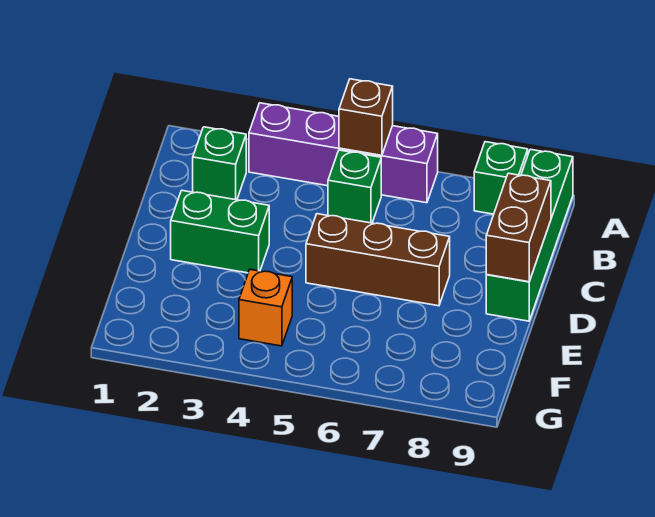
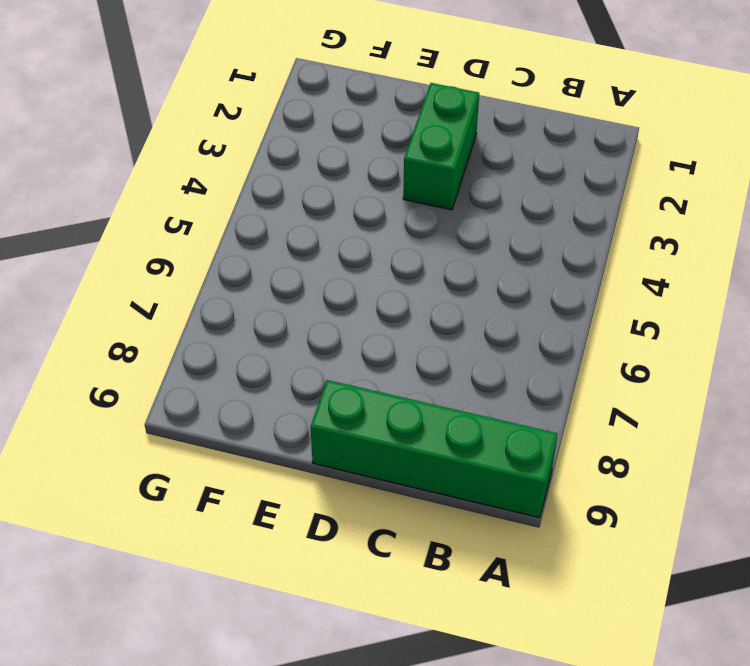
none -> purple brick A3:A6 level 1
none -> green brick A8 level 1

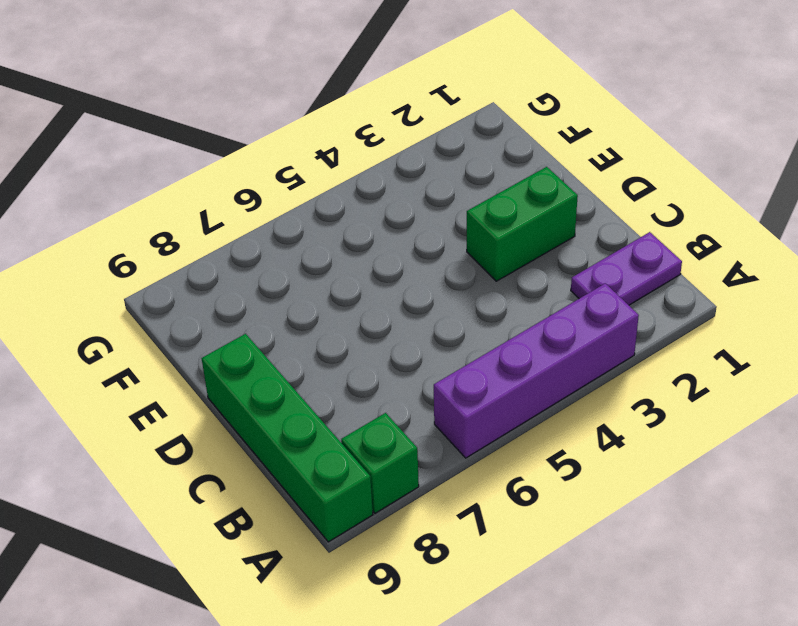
purple plate B1:B2 level 1 -> green brick B2 level 1
none -> green brick B5 level 1
none -> brown brick D5:D7 level 1

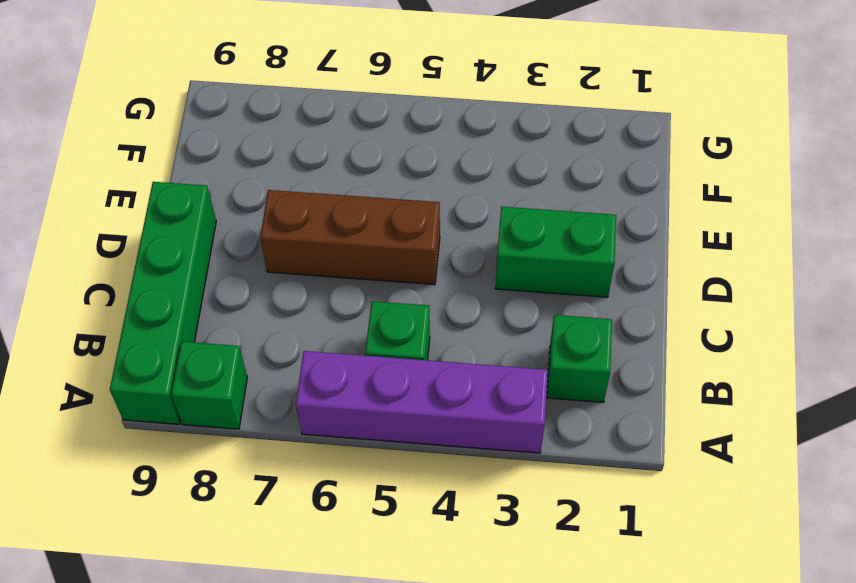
none -> orange brick F4 level 1
none -> brown brick A5 level 2

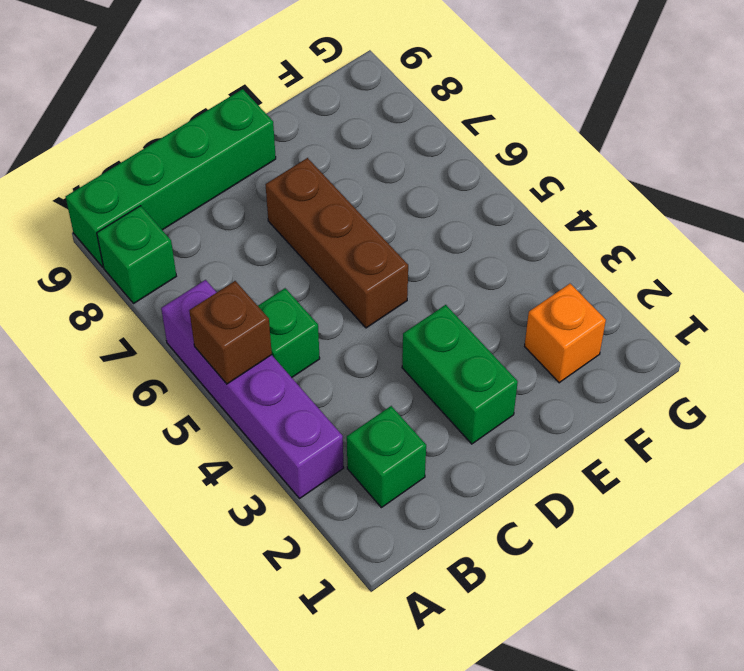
orange brick F2 level 1 -> orange brick F4 level 1
none -> brown brick C9:D9 level 2

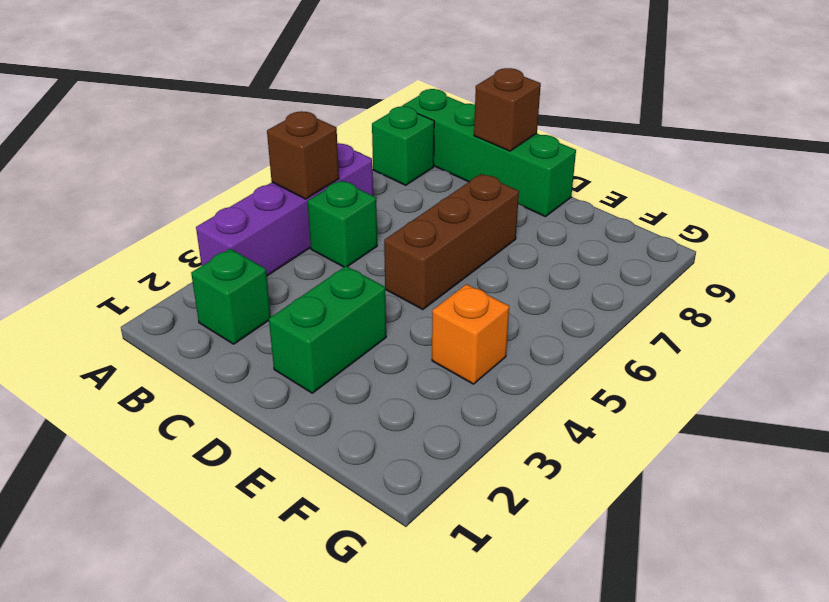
brown brick C9 level 2 -> brown brick C9:D9 level 2

